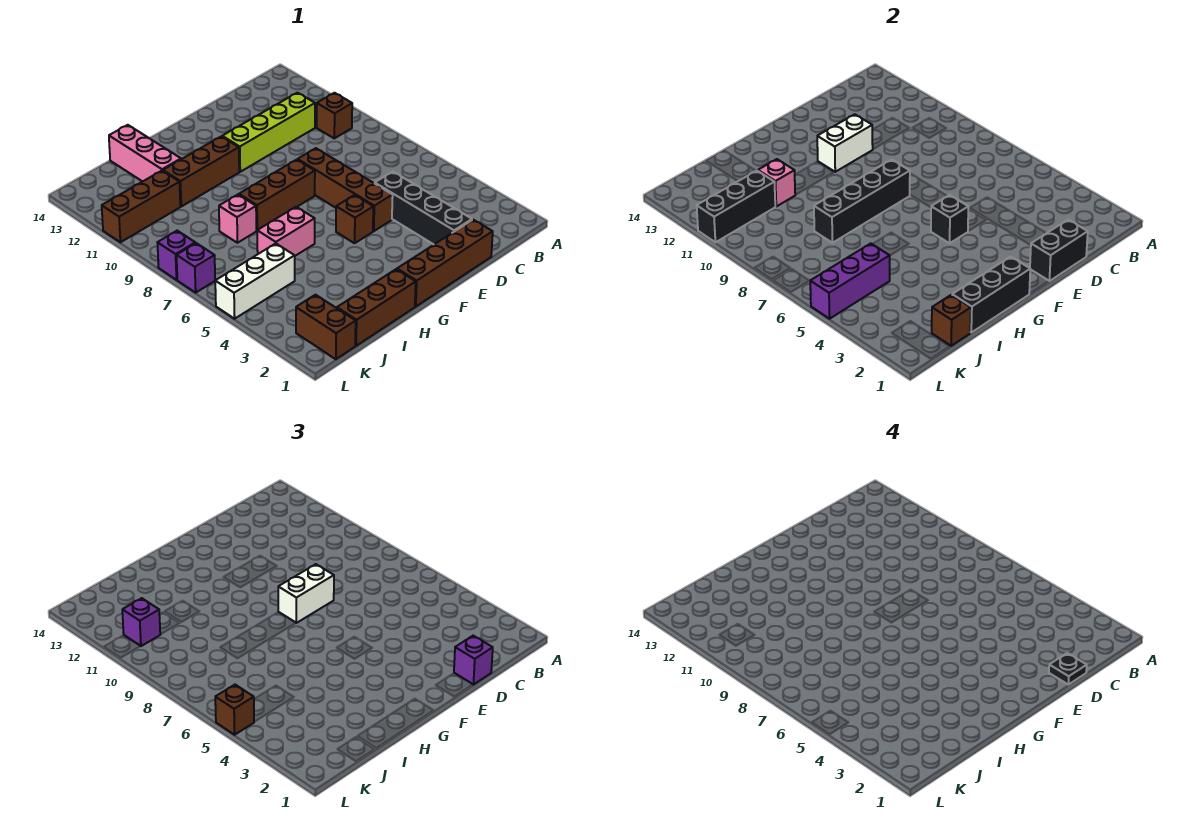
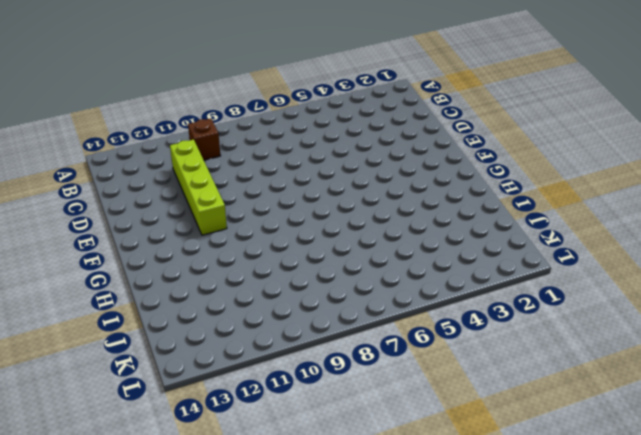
none -> brown brick D1:G1 level 1
none -> black brick D2:D5 level 1
none -> brown brick E5:E8 level 1
none -> brown brick F5 level 1

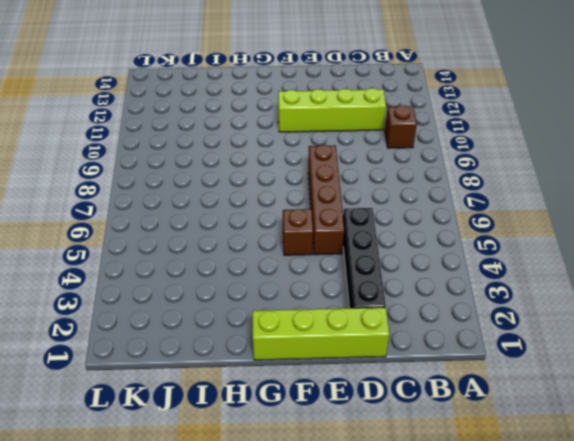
lime brick D1:G1 level 1 -> brown brick D1:G1 level 1
none -> brown brick F8:H8 level 1
none -> brown brick G11:I11 level 1
none -> brown brick H1:J1 level 1
none -> pink brick H6:I6 level 1

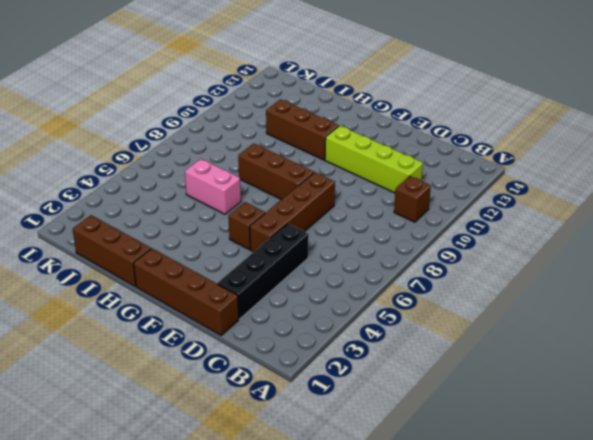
none -> pink brick I8 level 1
none -> pink brick I12:I14 level 1
none -> white brick J5:L5 level 1
none -> brown brick J11:L11 level 1

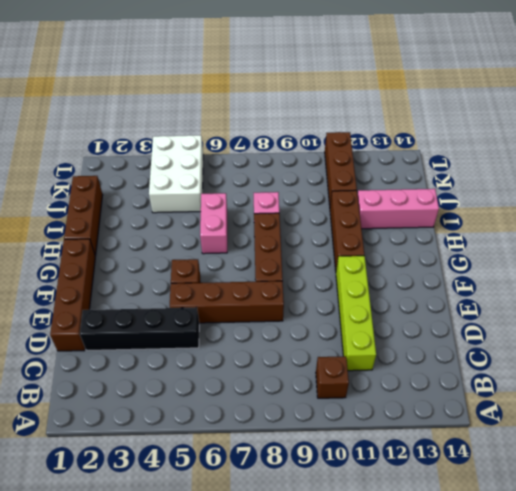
white brick J4:L5 level 1 -> white brick J5:L5 level 1
none -> brown brick K1:K2 level 1
none -> purple brick L7 level 1
none -> purple brick L8 level 1
none -> black brick D1:E1 level 2

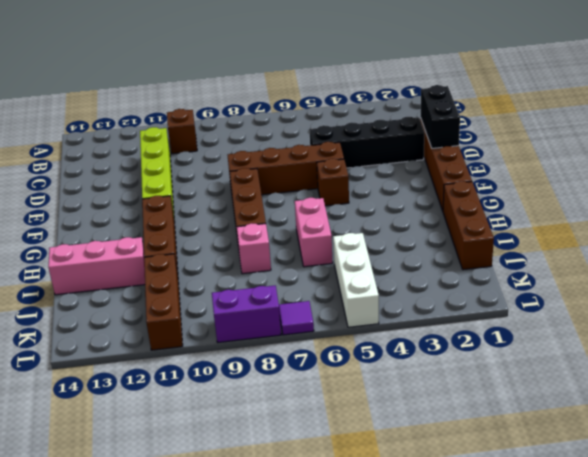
purple tile L7 level 1 -> purple brick L7 level 1
purple brick L8:L9 level 1 -> purple brick L8 level 1
none -> brown brick K1:K2 level 1
none -> white brick E11:F11 level 2
none -> black brick F5 level 2
none -> black brick F8:I8 level 2

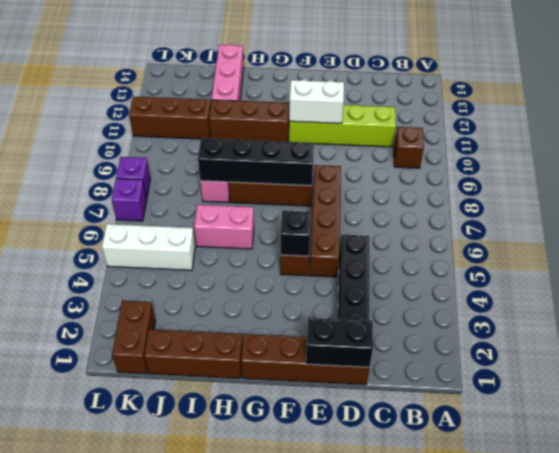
none -> black brick G1:I1 level 2
none -> pink brick I11 level 2
none -> brown brick J1 level 2
none -> purple brick J5:L5 level 2

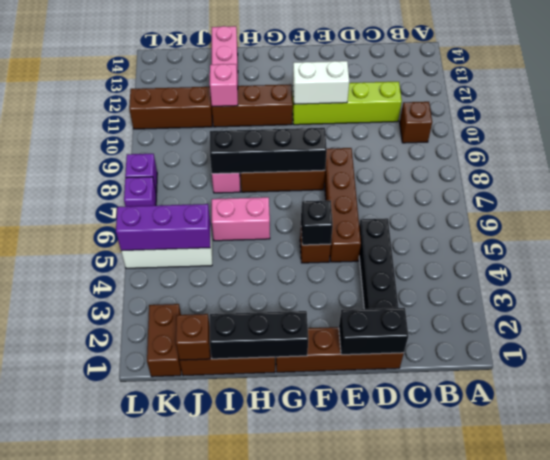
none -> black brick J11:L11 level 2
none -> purple brick D1 level 3
none -> white brick E8:F8 level 3
none -> purple brick K11 level 3

